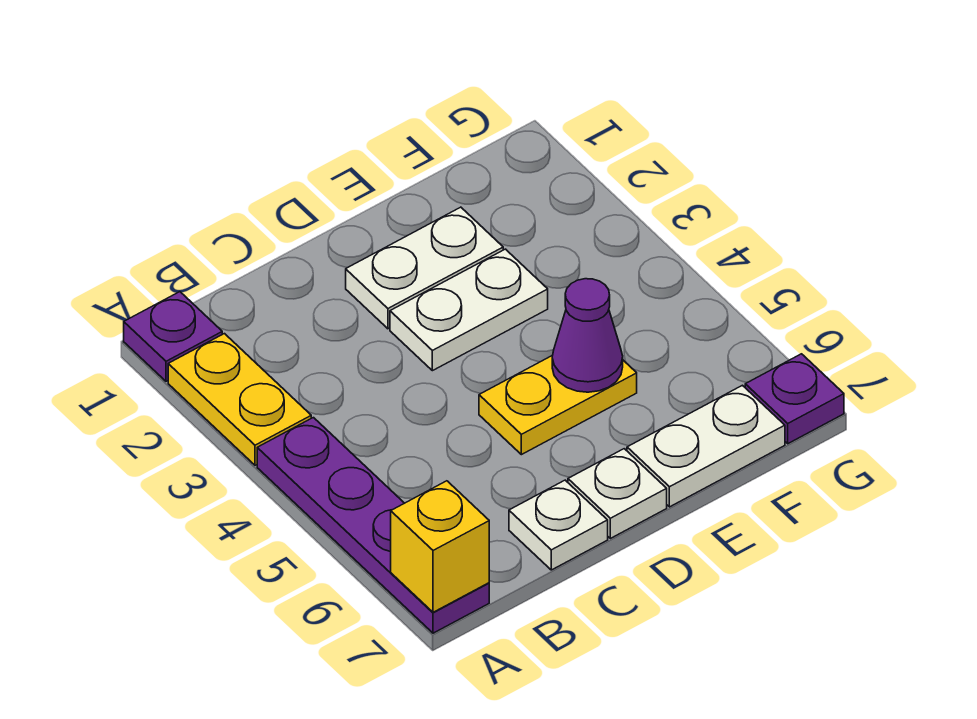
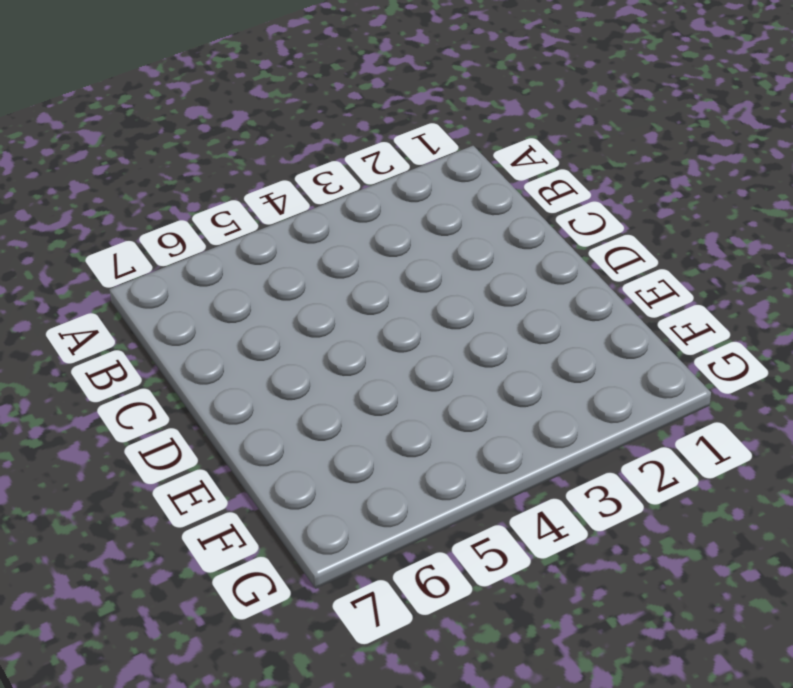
none -> purple plate A1 level 1
none -> yellow plate A2:A3 level 1
none -> purple plate A4:A7 level 1

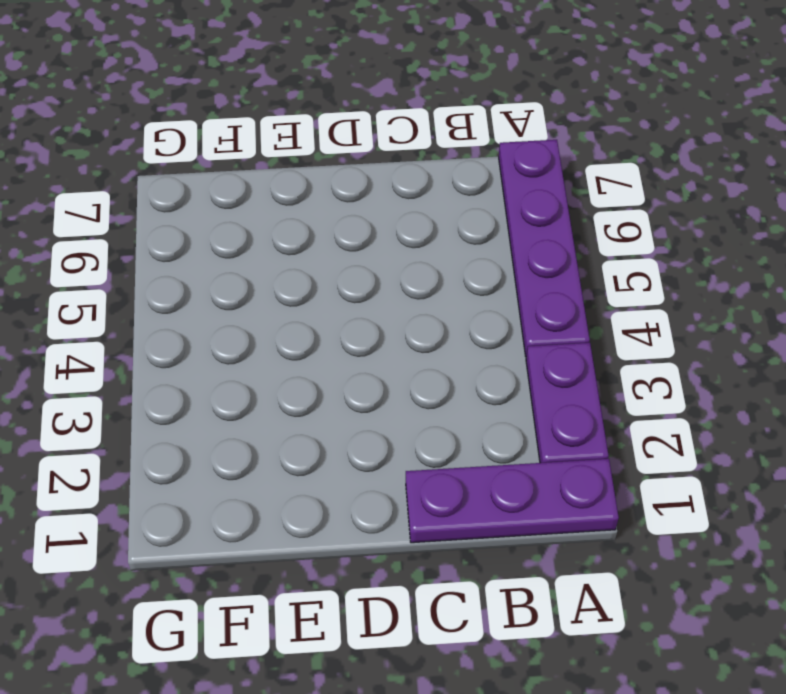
purple plate A1:C1 level 1 -> purple plate A1 level 1
purple plate A2:A3 level 1 -> yellow plate A2:A3 level 1
none -> white plate C7 level 1
none -> white plate D2:E2 level 1
none -> white plate D3:E3 level 1

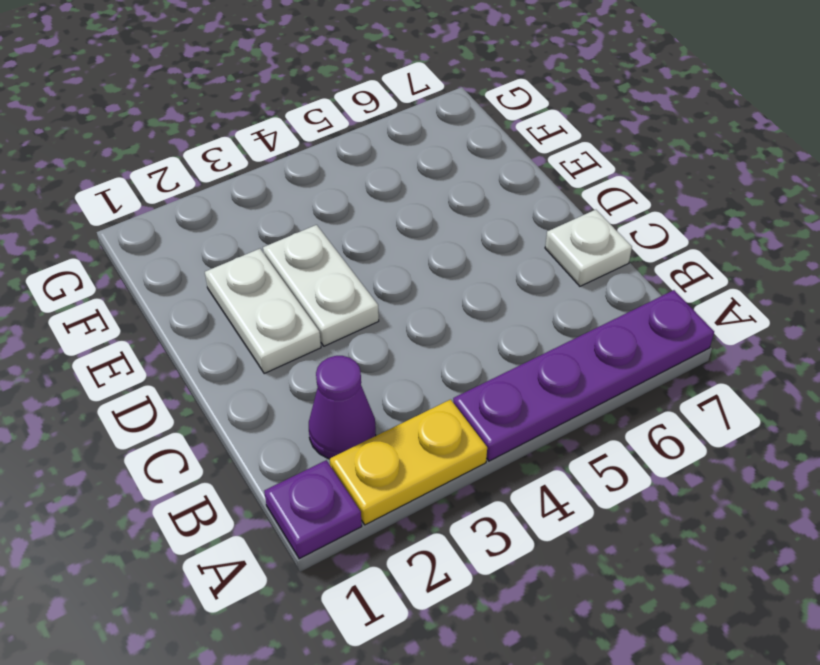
purple cone B2 level 1 -> purple cone E5 level 2
none -> yellow plate D5:E5 level 1
none -> white plate D7 level 1
none -> white plate E7:F7 level 1

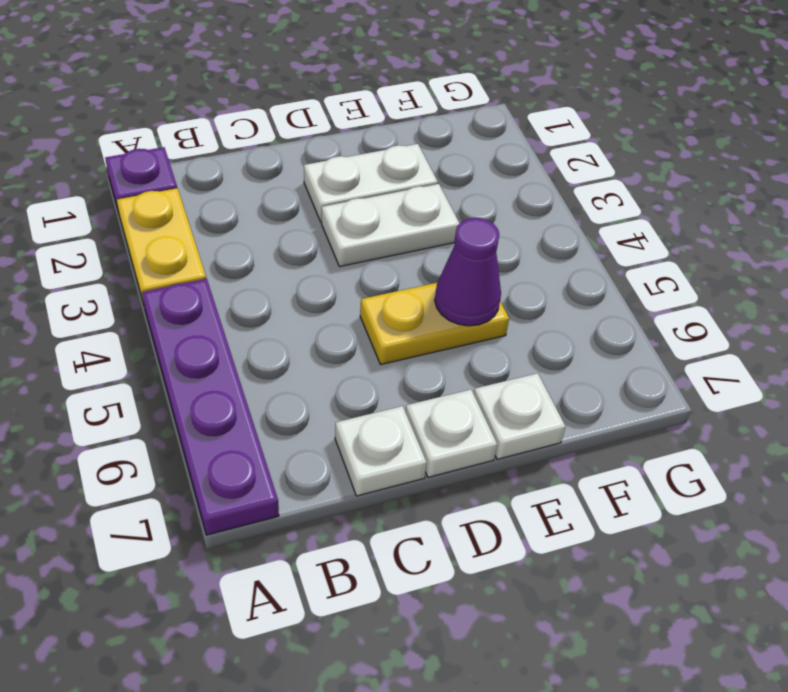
white plate E7 level 1 -> white plate E7:F7 level 1
none -> purple plate G7 level 1
none -> yellow brick A7 level 2

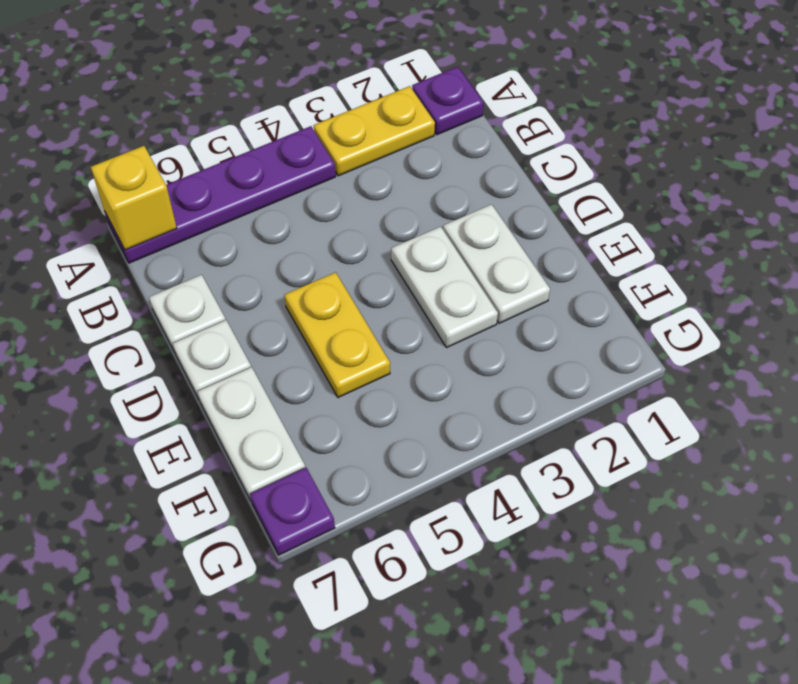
none -> purple cone E5 level 2

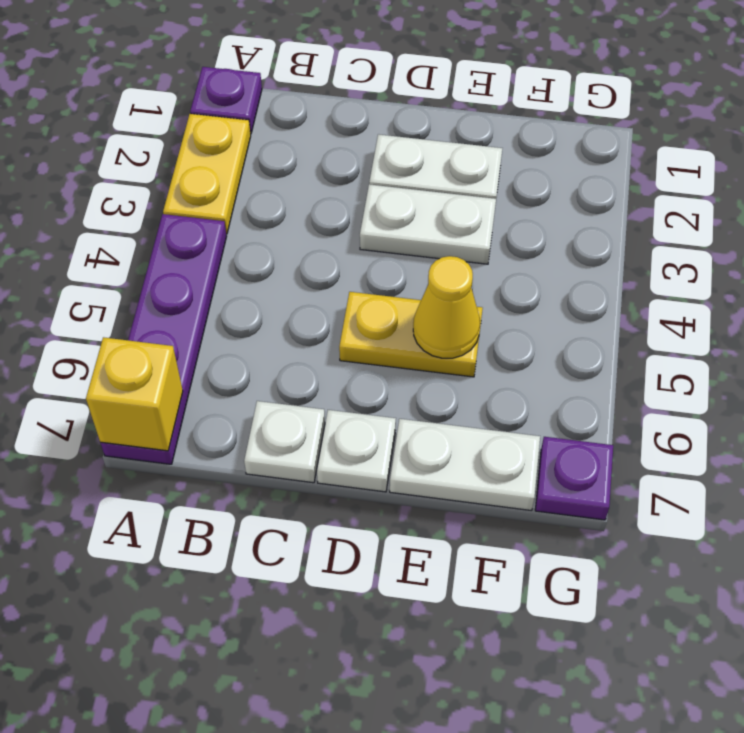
yellow cone E5 level 2 -> purple cone E5 level 2

